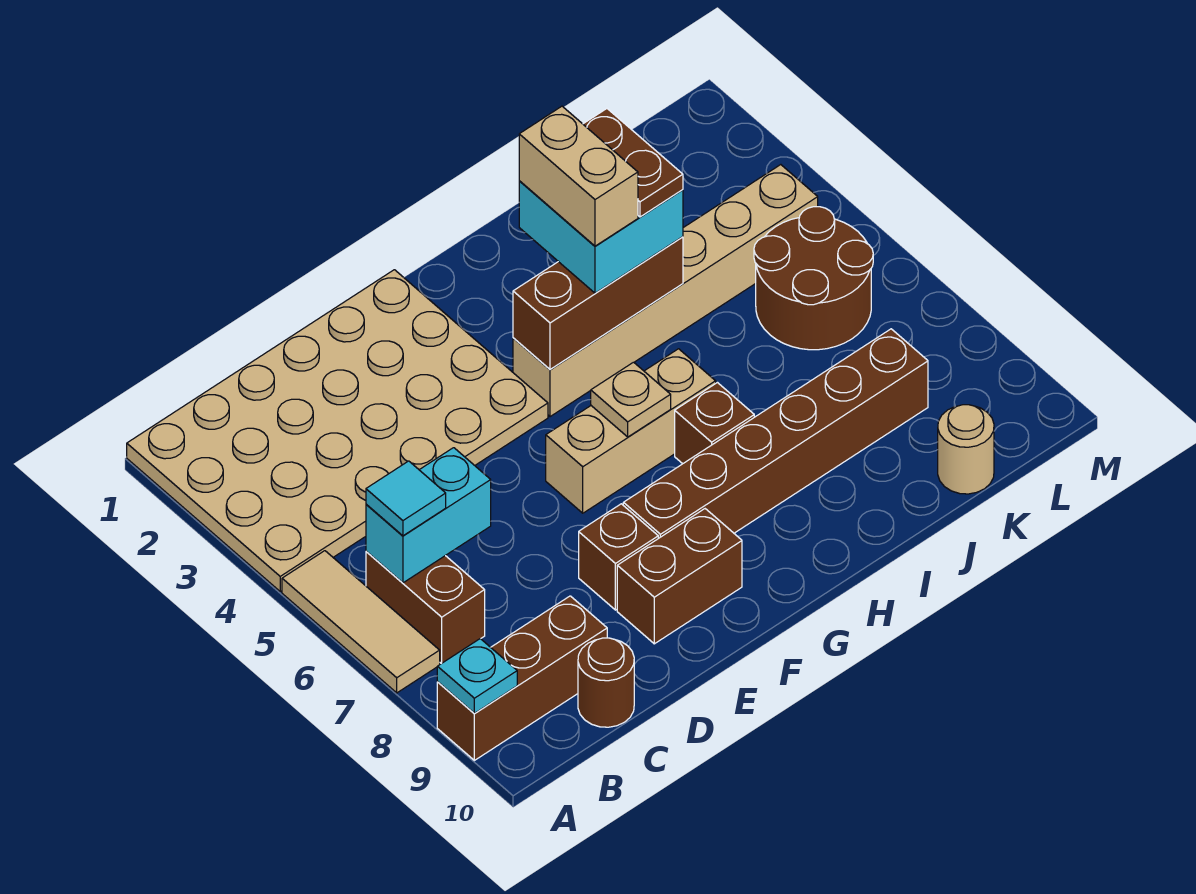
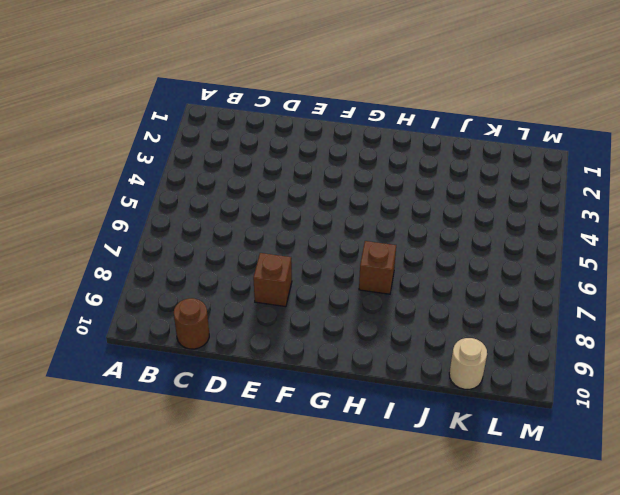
none -> tan plate A1:F4 level 1
none -> tan tile A5:A7 level 1
none -> brown brick A9:C9 level 1

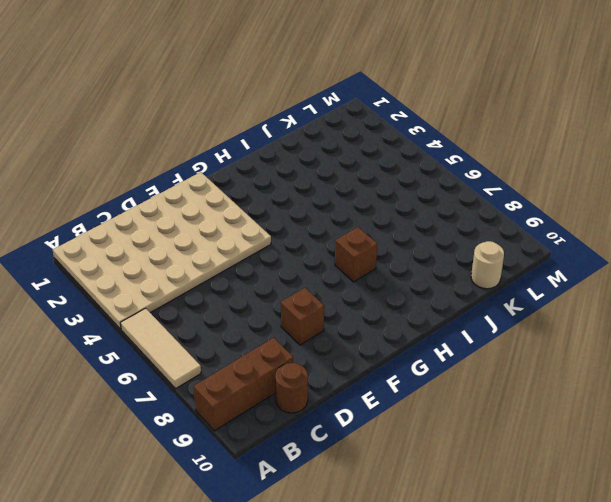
none -> brown brick B6:B7 level 1
none -> brown brick E9:F9 level 1
none -> tan brick F6:H6 level 1

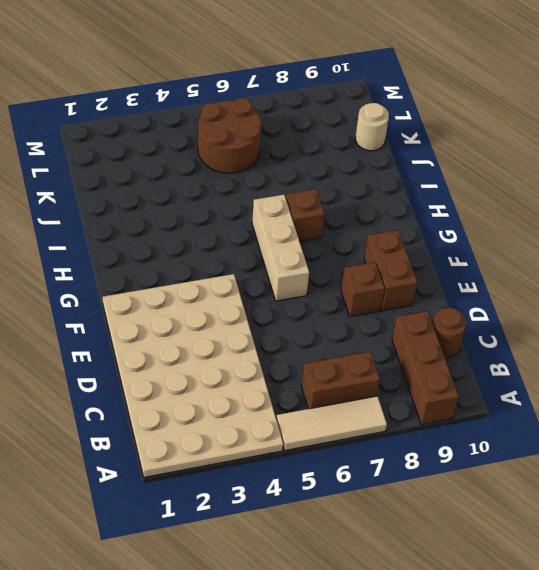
none -> brown brick F8:K8 level 1
none -> tan brick G4:L4 level 1
none -> cyan plate A9 level 2

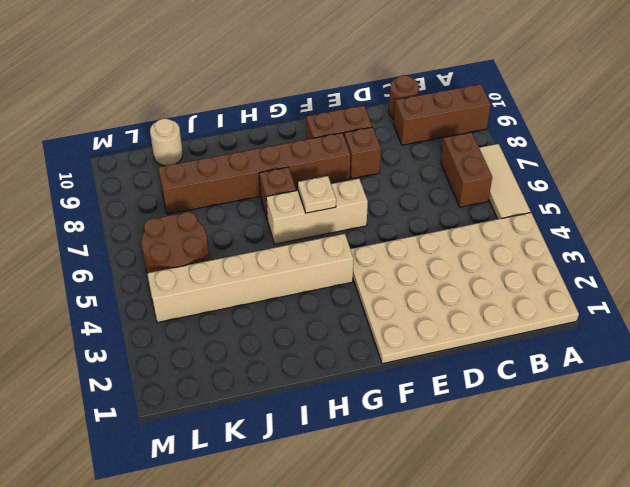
none -> cyan plate A9 level 2
none -> cyan brick B6:C6 level 2
none -> brown brick G4:I4 level 2

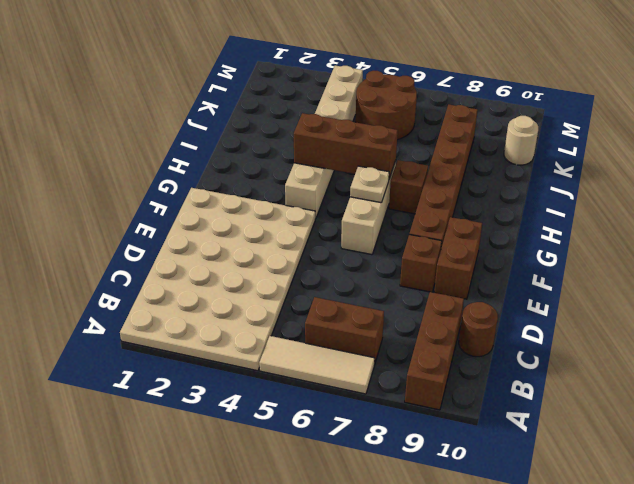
brown brick H4:H6 level 2 -> brown brick G4:I4 level 2
none -> cyan plate A9 level 2
none -> cyan brick B6:C6 level 2
none -> cyan tile B6 level 3

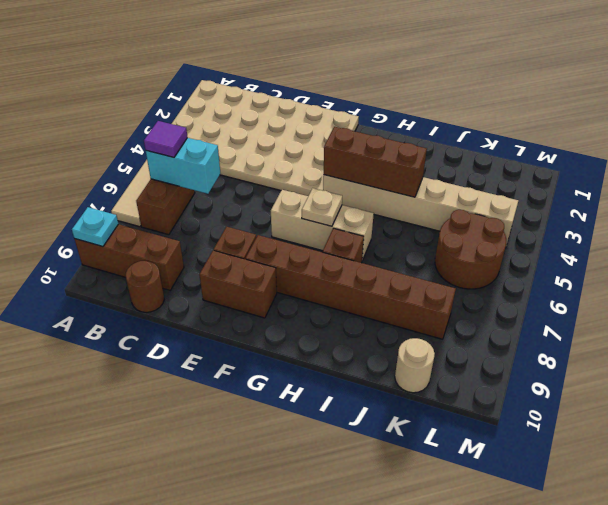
purple tile B6 level 3 -> cyan tile B6 level 3
none -> cyan brick H3:I4 level 3
none -> tan brick H3:H4 level 4
none -> brown plate I3:I4 level 4

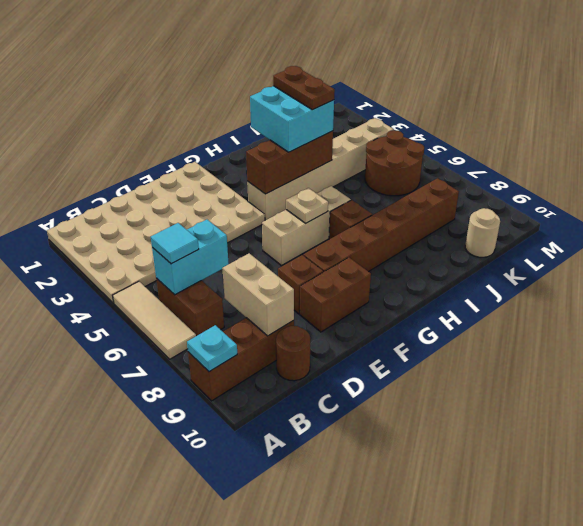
tan brick C8:C9 level 2 -> tan brick H3:H4 level 4

